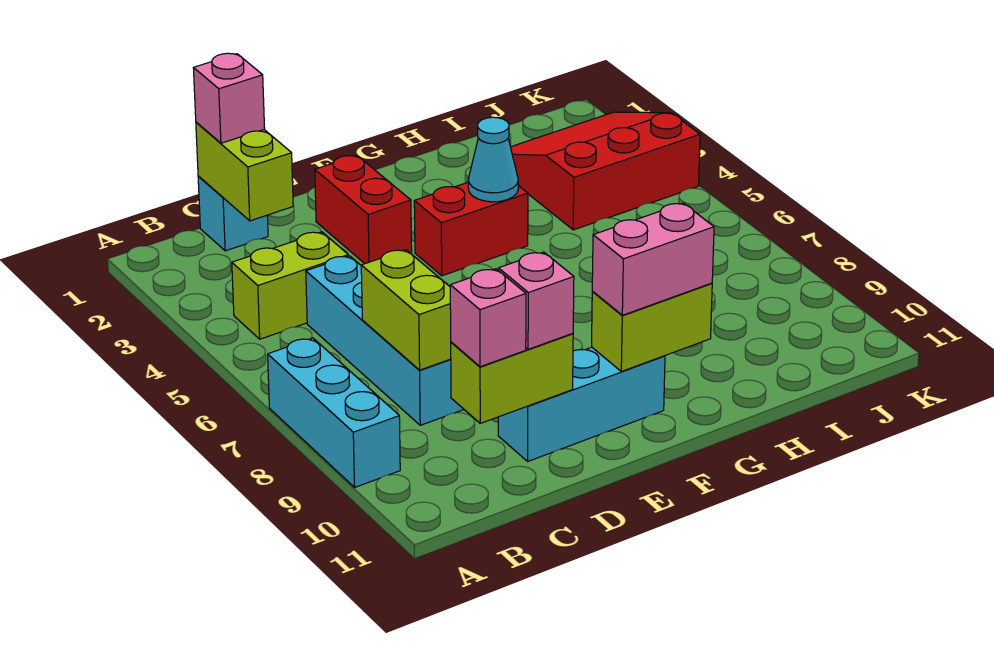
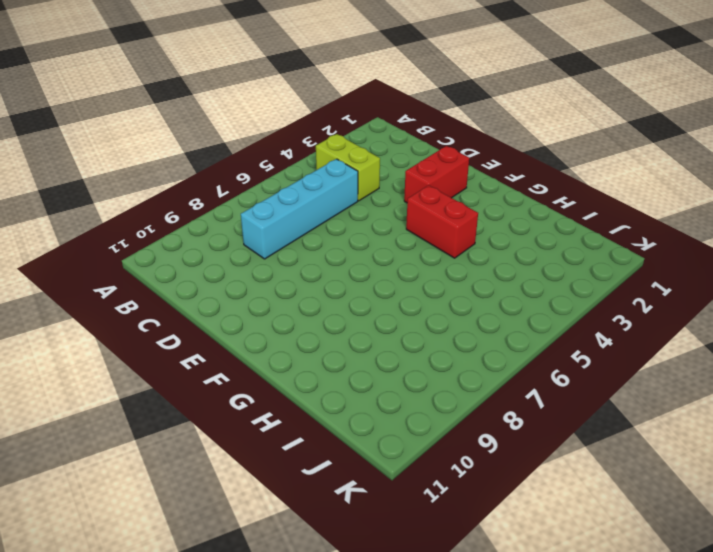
none -> cyan brick A7:A9 level 1
none -> cyan brick C1 level 1
none -> cyan brick D10:F10 level 1

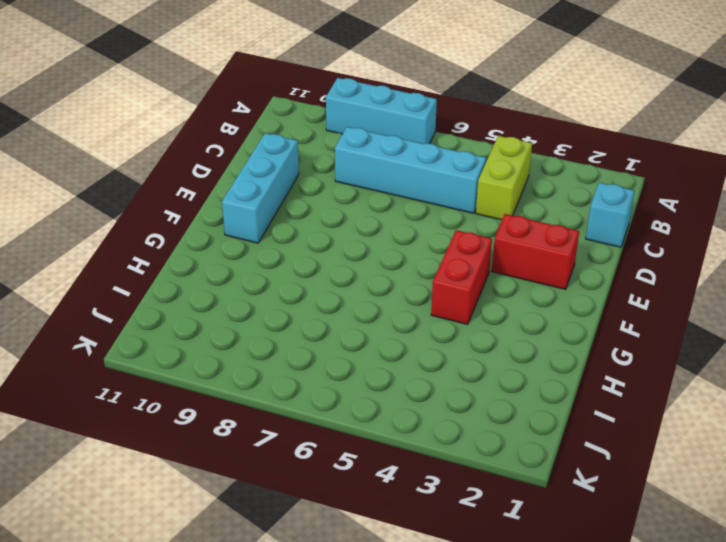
none -> red slope I2:K4 level 1 top 4
none -> lime brick C1:C2 level 2
none -> lime brick C7:C8 level 2

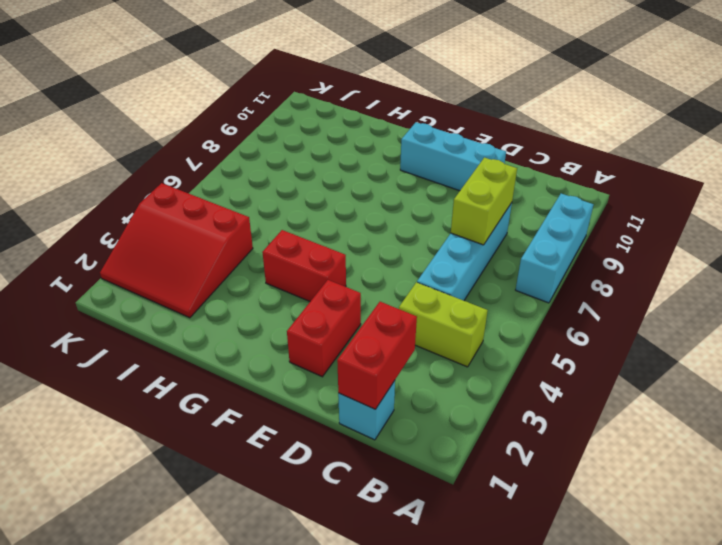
red brick C1:C2 level 2 -> lime brick C1:C2 level 2
none -> lime brick C10:D10 level 2
none -> lime brick F10:G10 level 2
none -> cyan cone G4 level 2

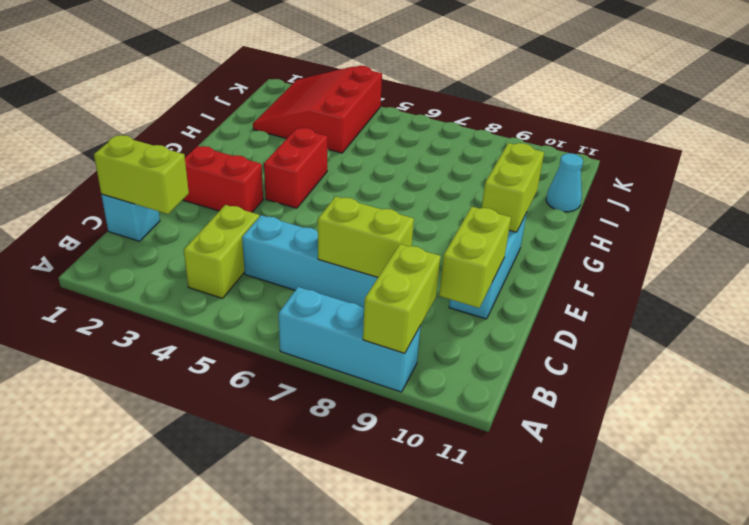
lime brick A9:B9 level 2 -> none
cyan cone I11 level 1 -> cyan cone G4 level 2
none -> pink brick C1 level 3
none -> pink brick C10 level 3
none -> pink brick D10 level 3

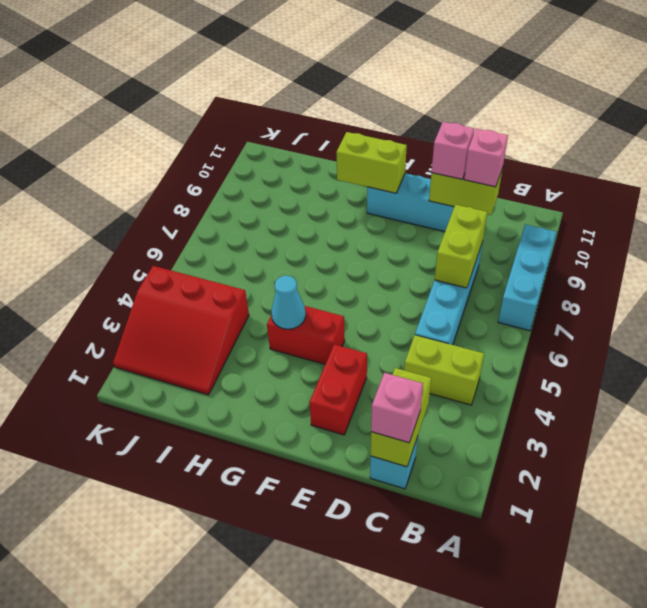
none -> pink brick F10:G10 level 3

